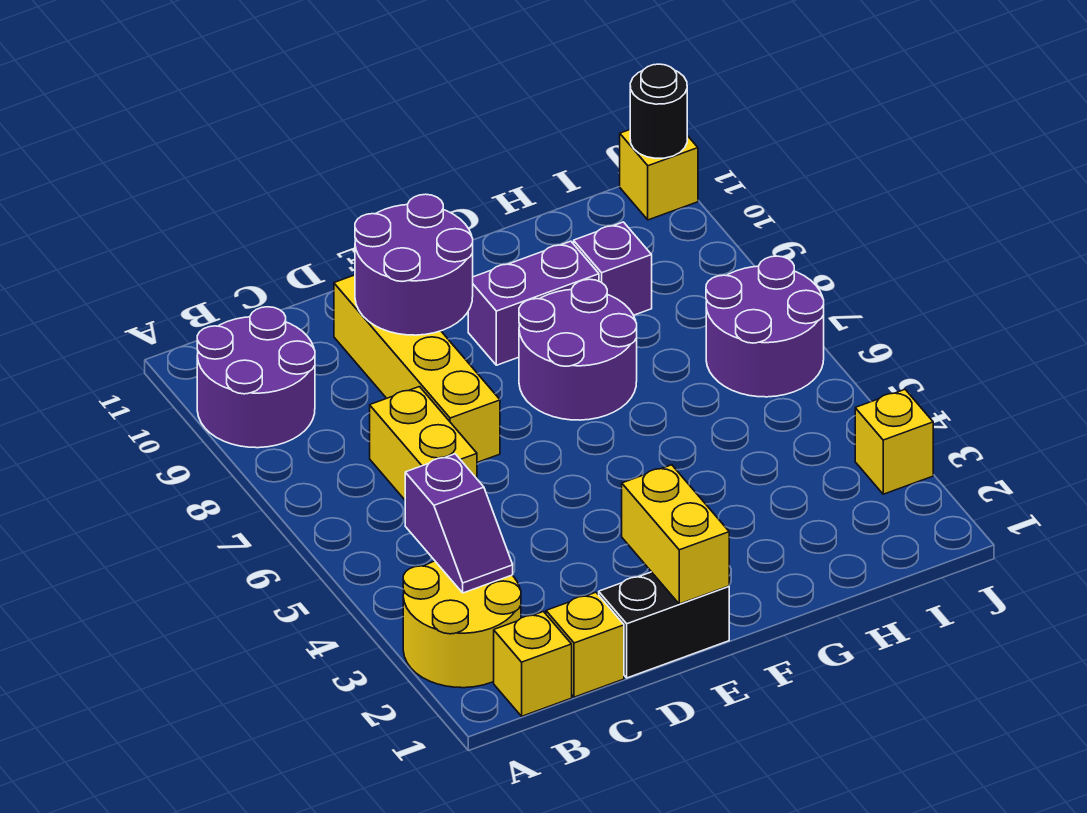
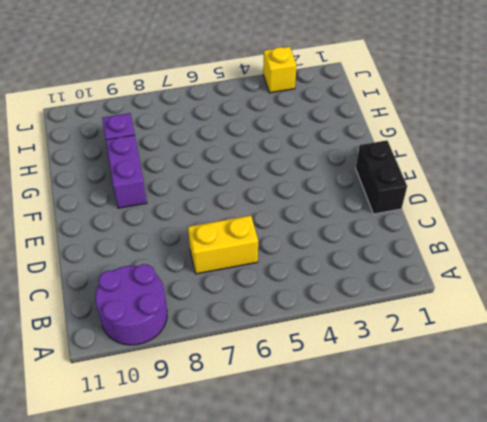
none -> yellow round brick A2:B3 level 1
none -> yellow brick B1 level 1
none -> yellow brick C1 level 1

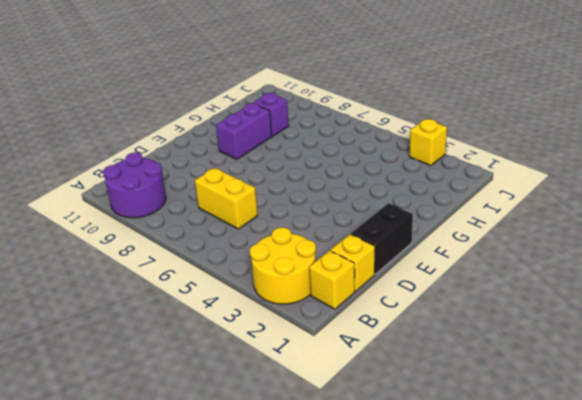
none -> yellow brick D7:D10 level 1
none -> purple round brick F7:G8 level 1
none -> purple round brick I6:J7 level 1

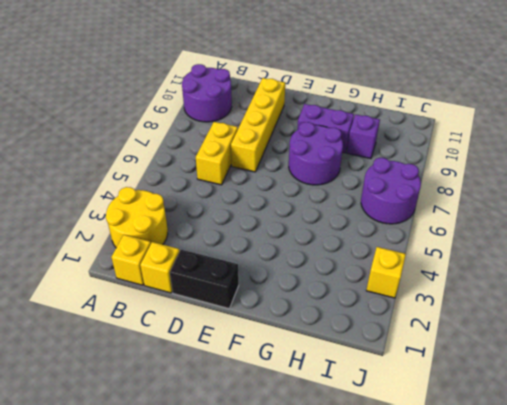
none -> yellow brick J11 level 1
none -> purple slope B3:B4 level 2 top 4
none -> purple round brick D9:E10 level 2

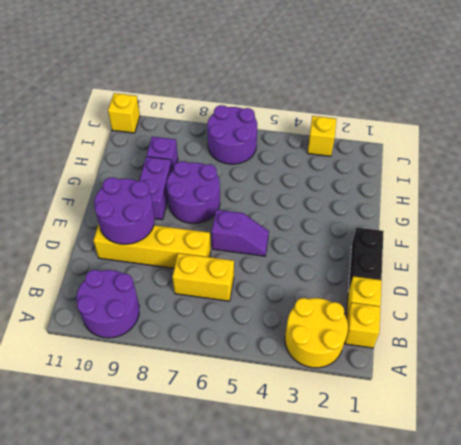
purple slope E5:E6 level 1 top 6 -> purple slope B3:B4 level 2 top 4
none -> yellow brick E1:E2 level 2
none -> black round brick J11 level 2

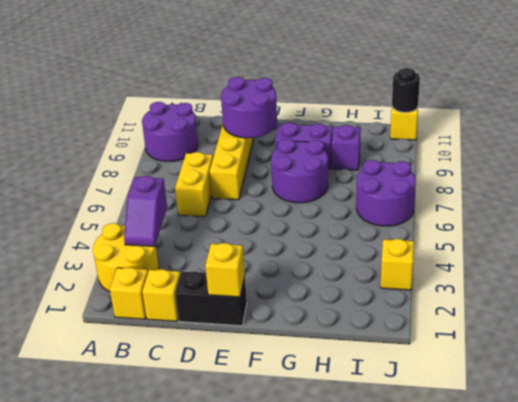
yellow brick E1 level 2 -> yellow brick E1:E2 level 2

